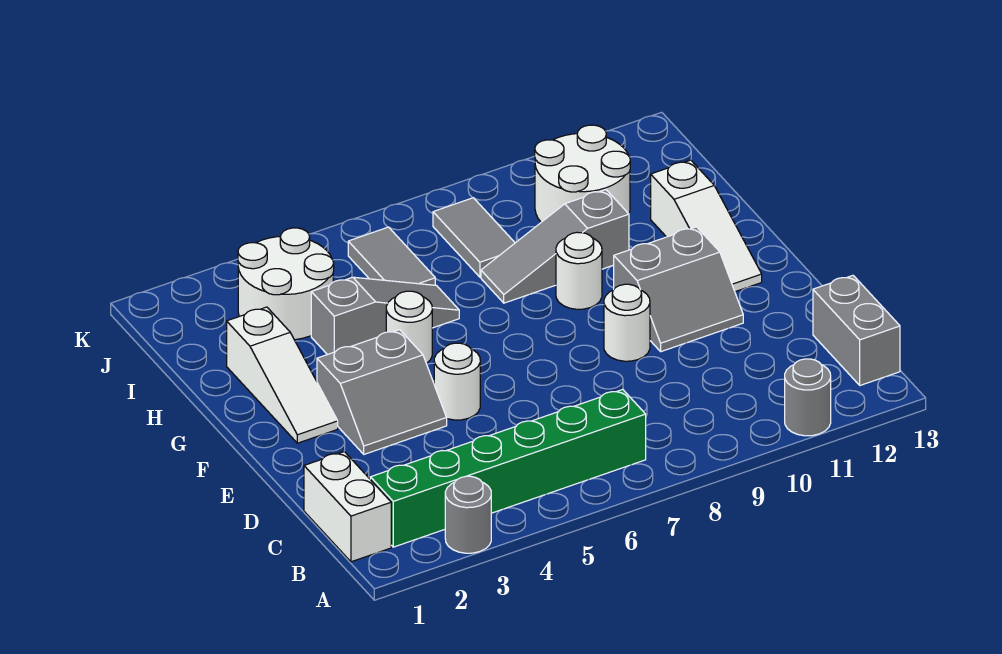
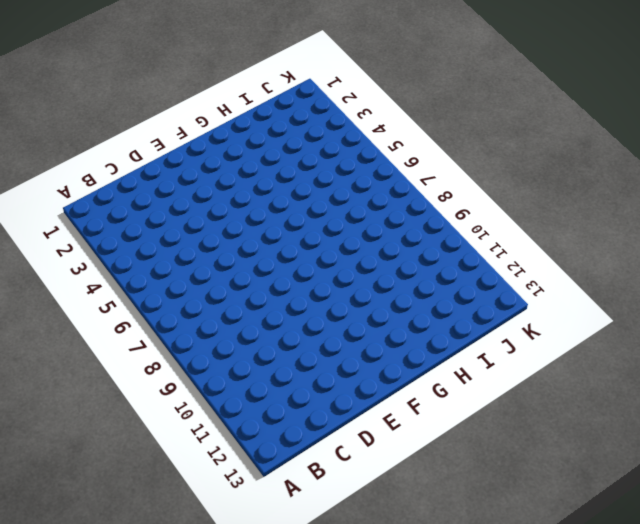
none -> grey round brick A3 level 1
none -> grey round brick A11 level 1
none -> white brick B1:C1 level 1

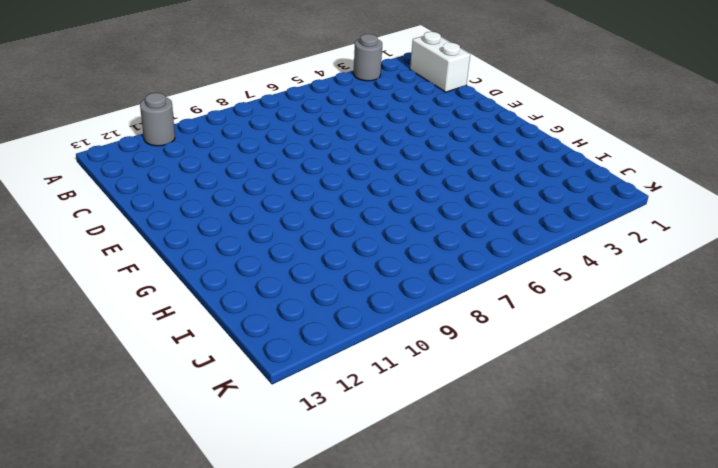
none -> green brick B2:B7 level 1
none -> grey brick B13:C13 level 1
none -> grey slope E3:F4 level 1 top F

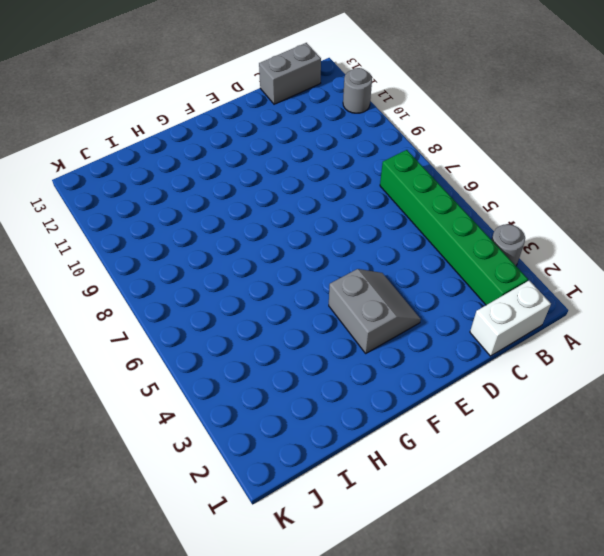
none -> white round brick E5 level 1
none -> white round brick E9 level 1
none -> grey slope E10:F11 level 1 top F

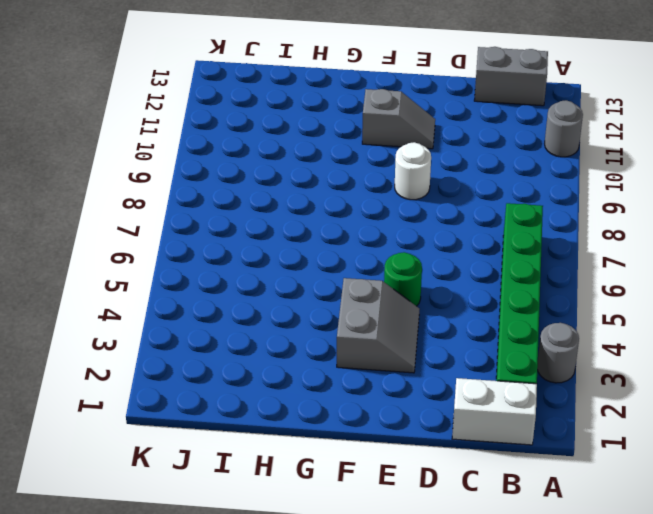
green round brick E5 level 1 -> white round brick E5 level 1
grey slope E11:F11 level 1 top F -> grey slope E10:F11 level 1 top F
none -> white slope F2:H2 level 1 top H
none -> white slope F12:H12 level 1 top H
none -> white round brick G5 level 1

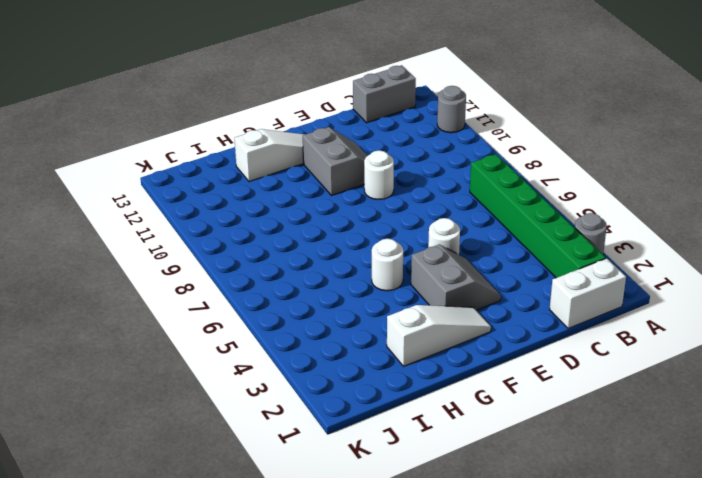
none -> white round brick G9 level 1
none -> grey slope H4:H6 level 1 top 4
none -> grey slope H8:H10 level 1 top 10

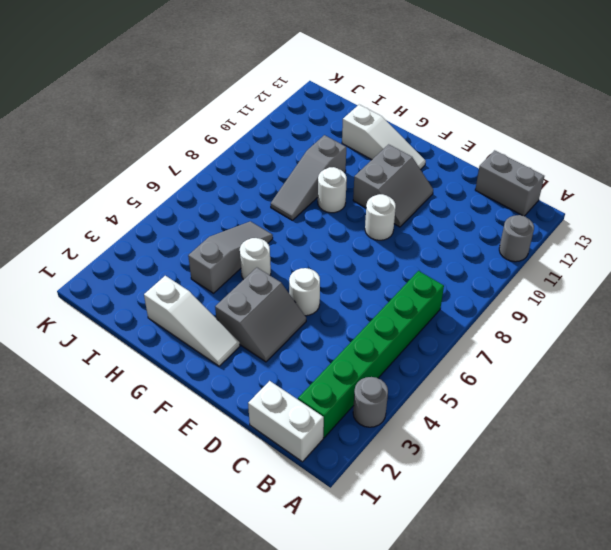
none -> white round brick I3:J4 level 1
none -> grey tile I6:J6 level 1
none -> grey tile I8:J8 level 1

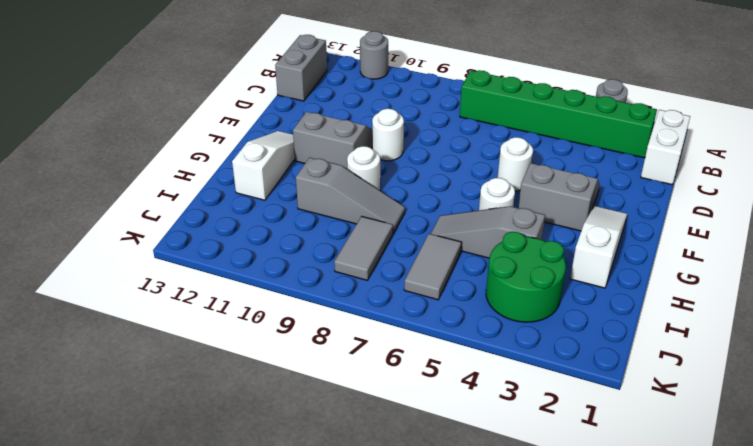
green round brick I3:J4 level 1 -> white round brick I3:J4 level 1
none -> white round brick I10:J11 level 1

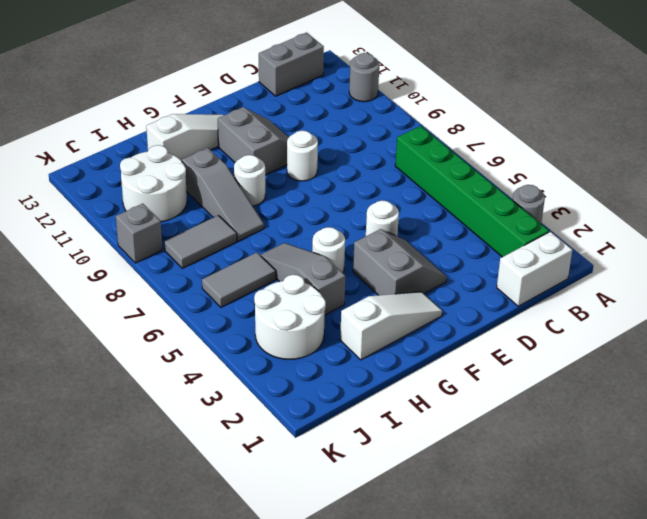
grey brick K9 level 1 -> none

